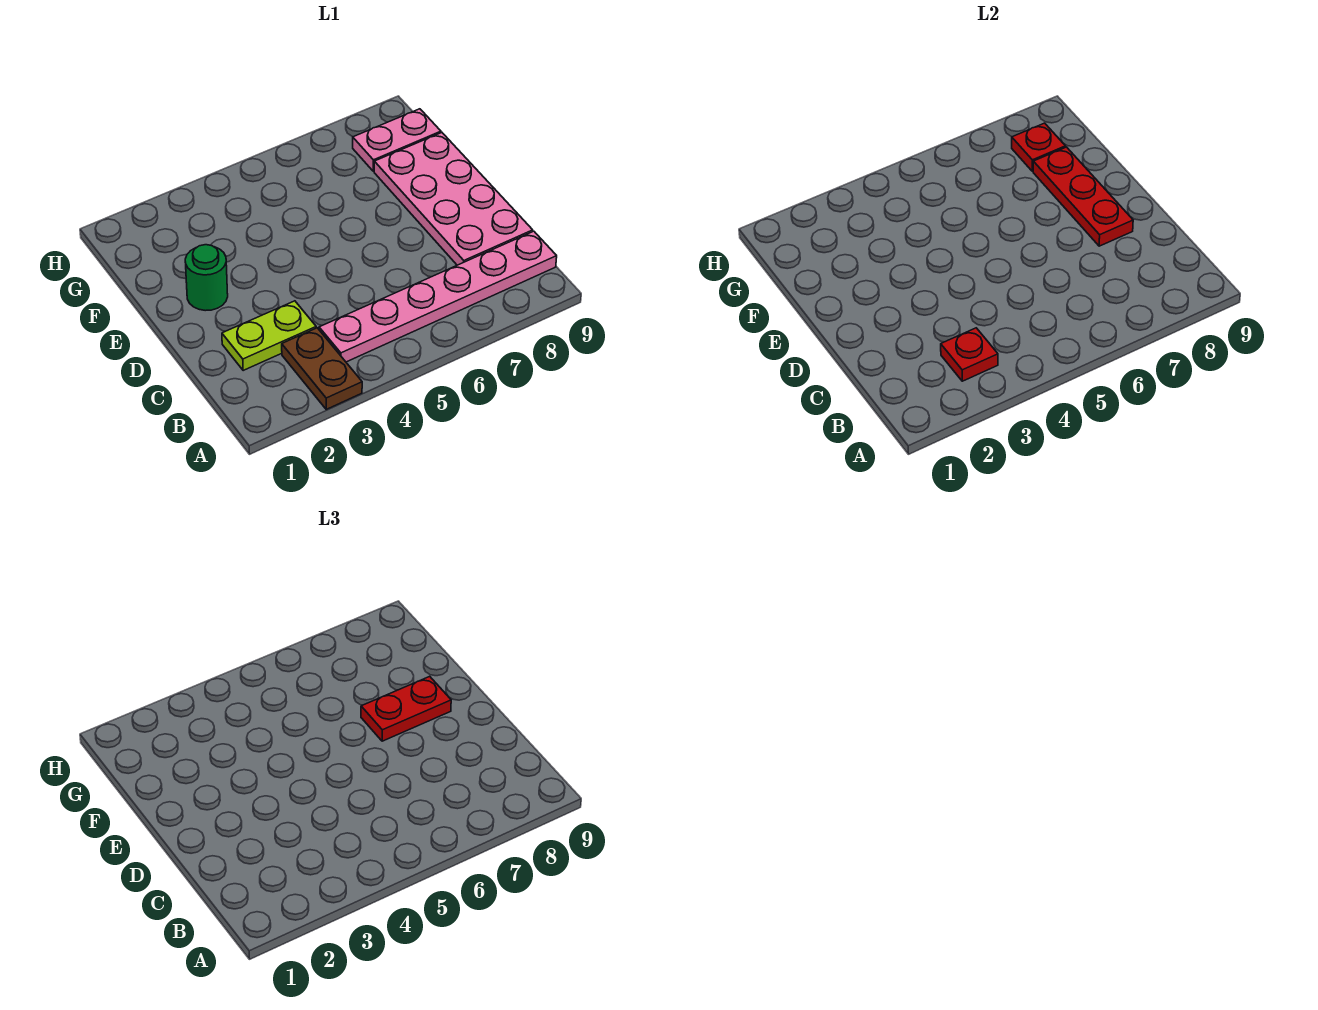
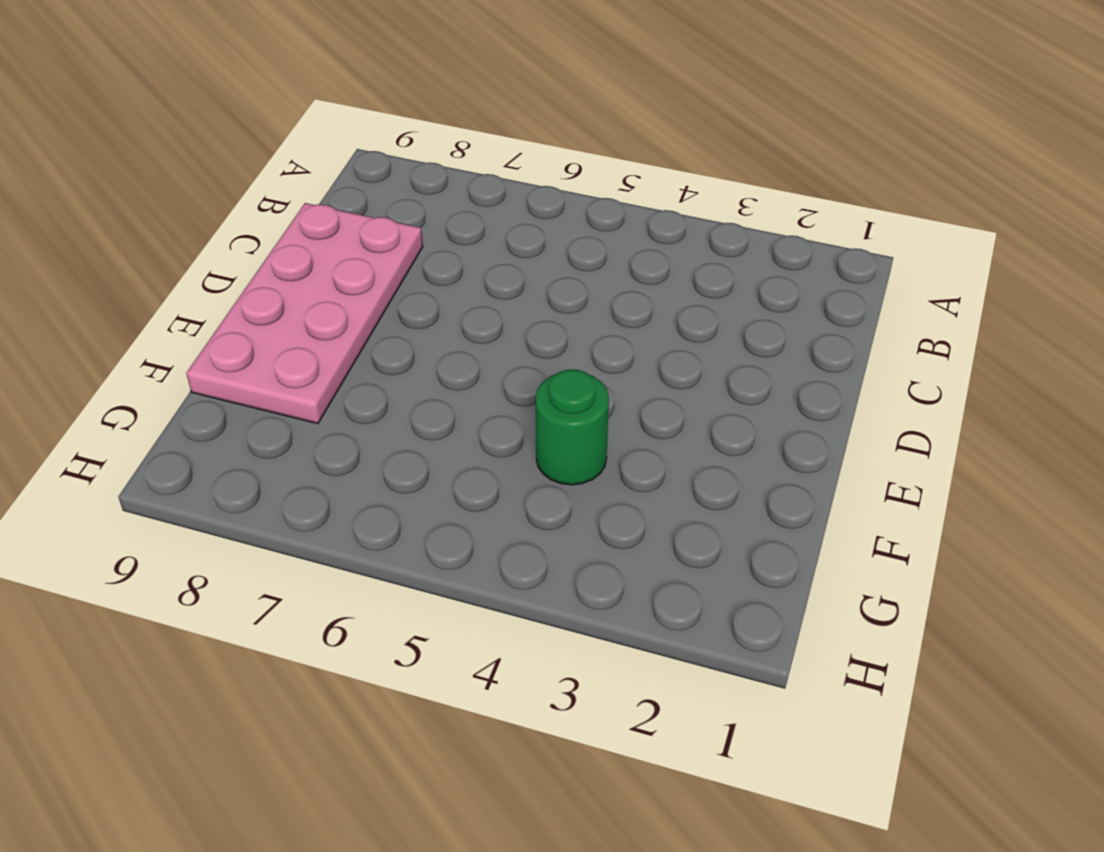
green round brick F4 level 1 -> green round brick E2 level 1
none -> brown plate A3:B3 level 1
none -> pink plate B4:B9 level 1

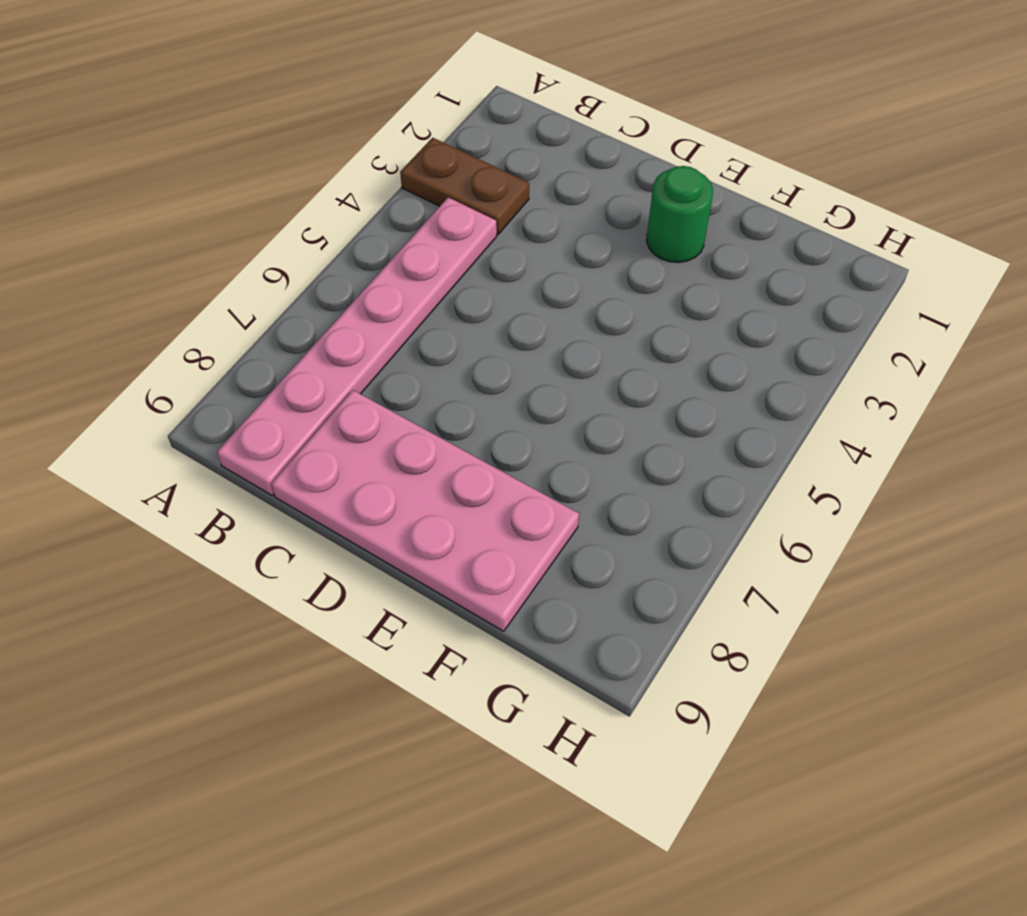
none -> lime plate C2:C3 level 1
none -> pink plate G8:G9 level 1

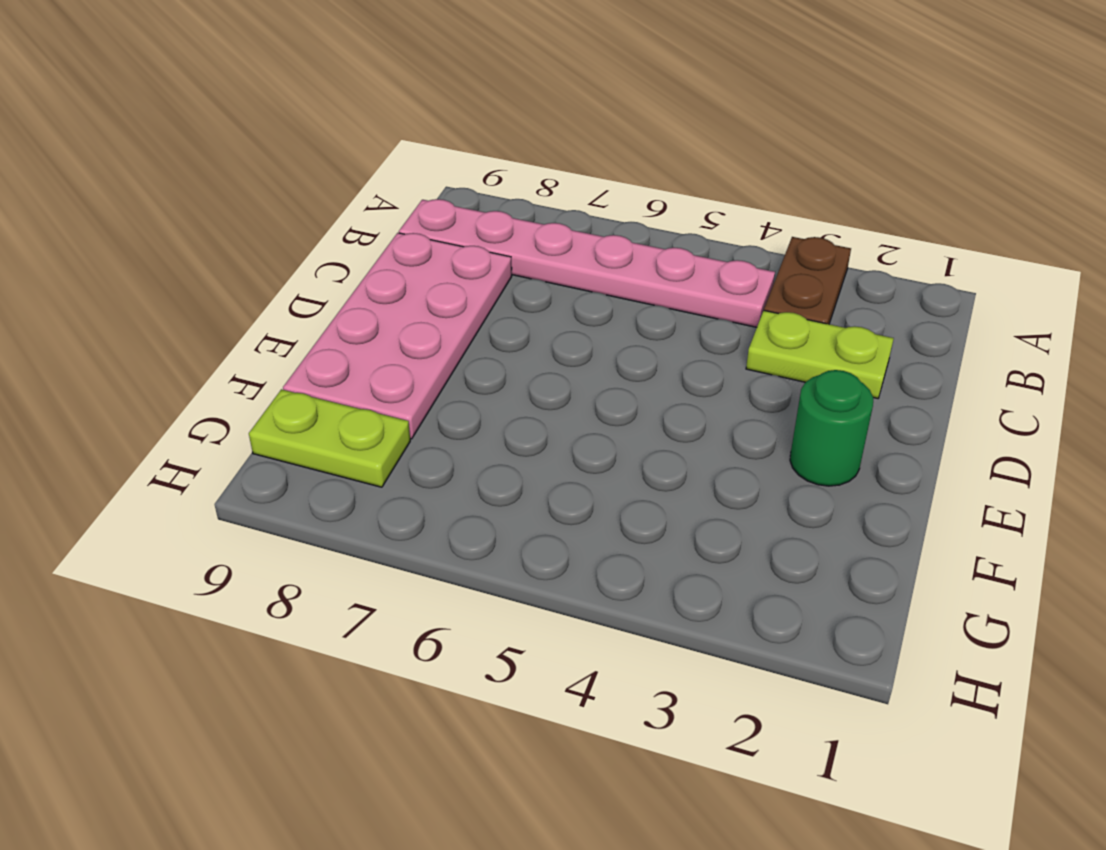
lime plate G8:G9 level 1 -> pink plate G8:G9 level 1
none -> red plate B3 level 2
none -> red plate D8:F8 level 2

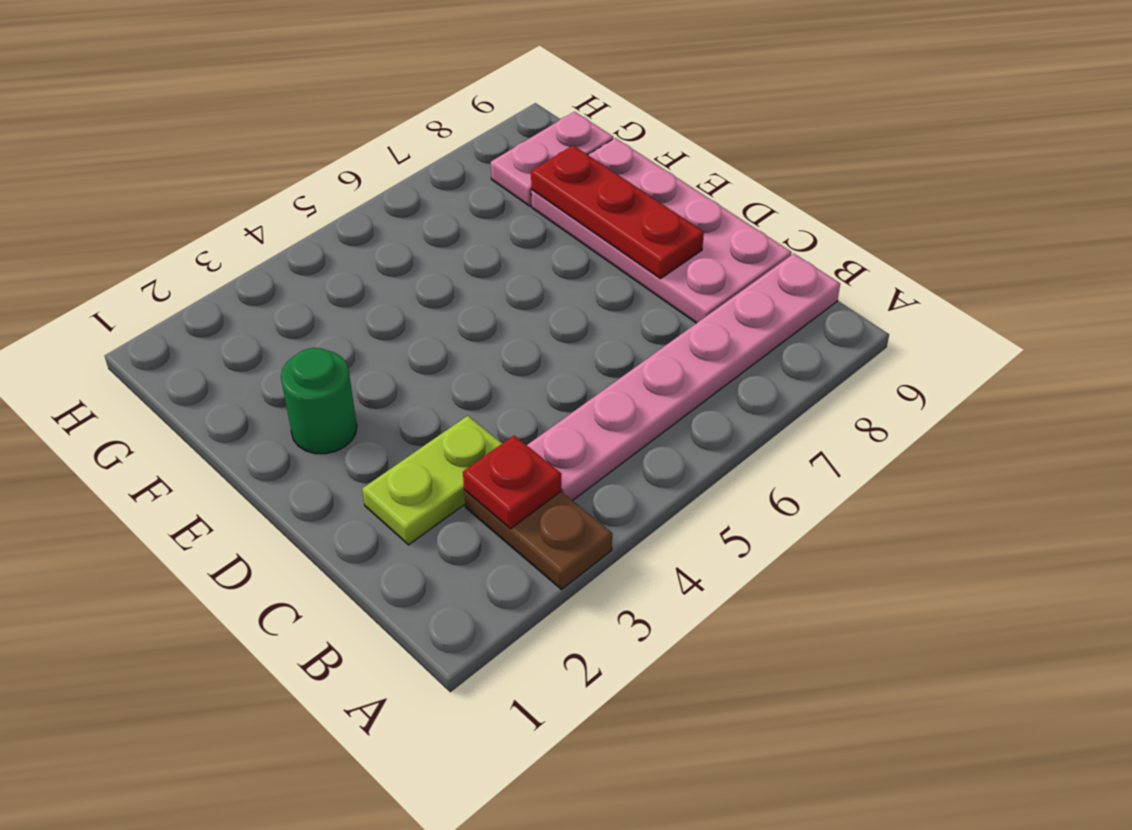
none -> red plate G8 level 2
none -> red plate E7:E8 level 3

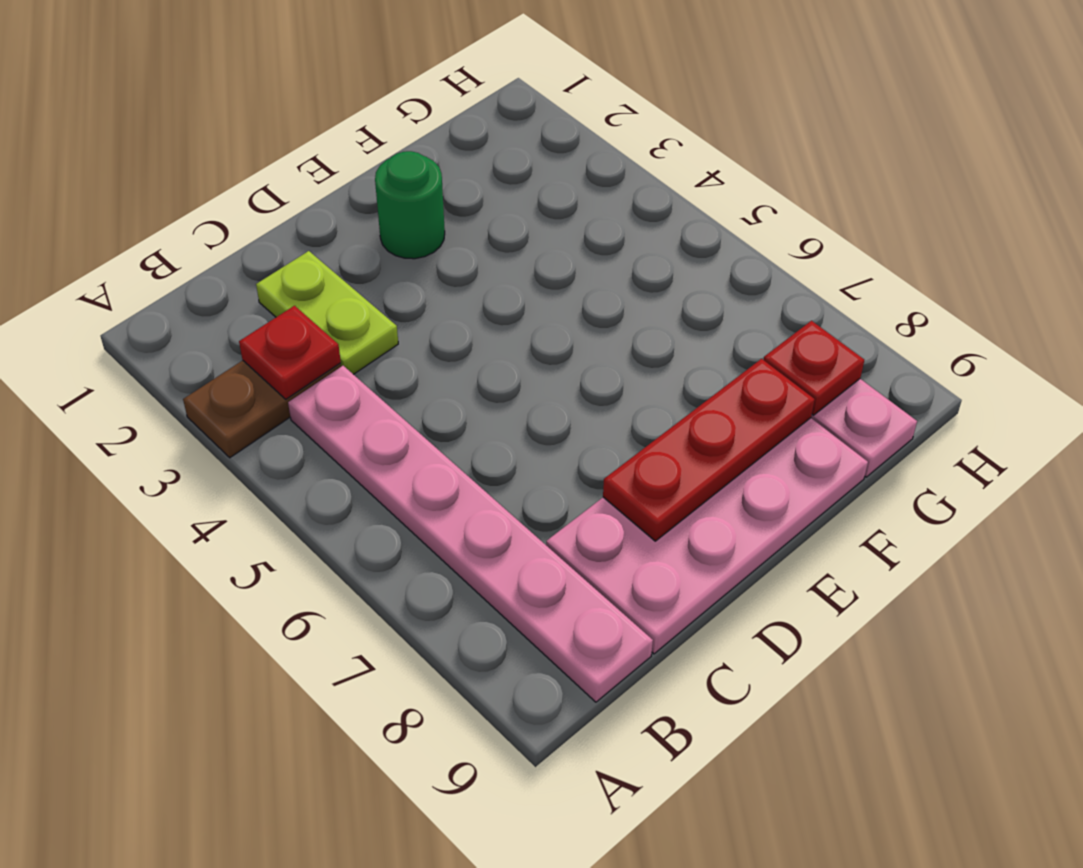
none -> red plate E7:E8 level 3

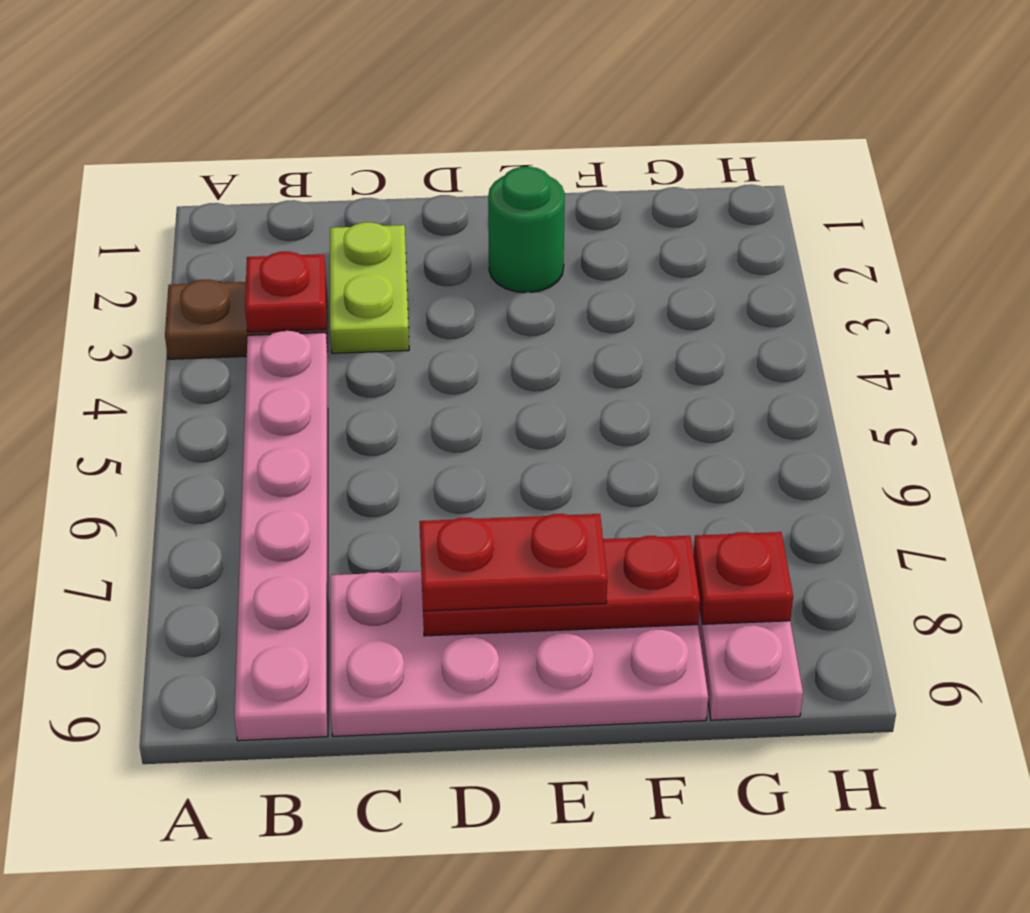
red plate D8:E8 level 3 -> red plate E7:E8 level 3

